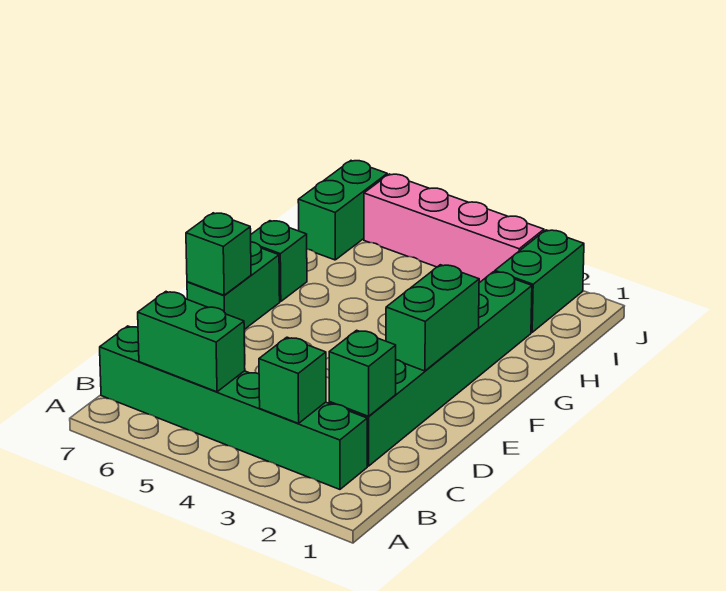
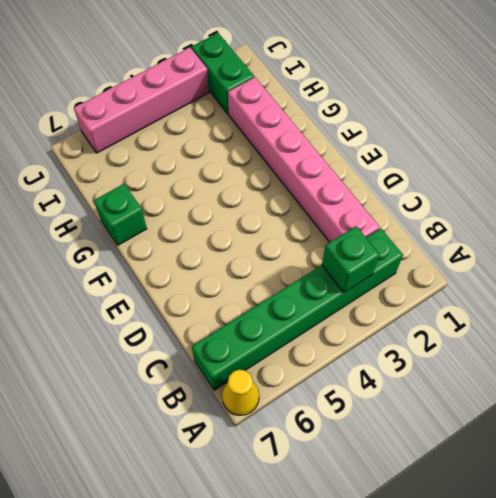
yellow cone A7 level 1 -> none
pink brick C2:H2 level 1 -> green brick C2:H2 level 1
none -> green brick E7:F7 level 1
none -> green brick I7:J7 level 1
none -> green brick B5:B6 level 2

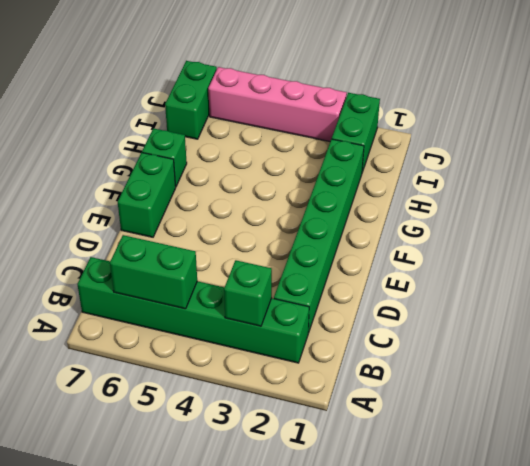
none -> green brick C2 level 2
none -> green brick E2:F2 level 2
none -> green brick E7 level 2

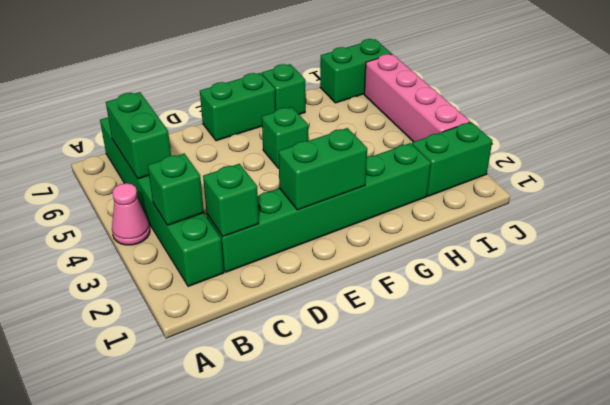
pink cone A4 level 1 -> none
green brick F5 level 1 -> green brick E7 level 2

